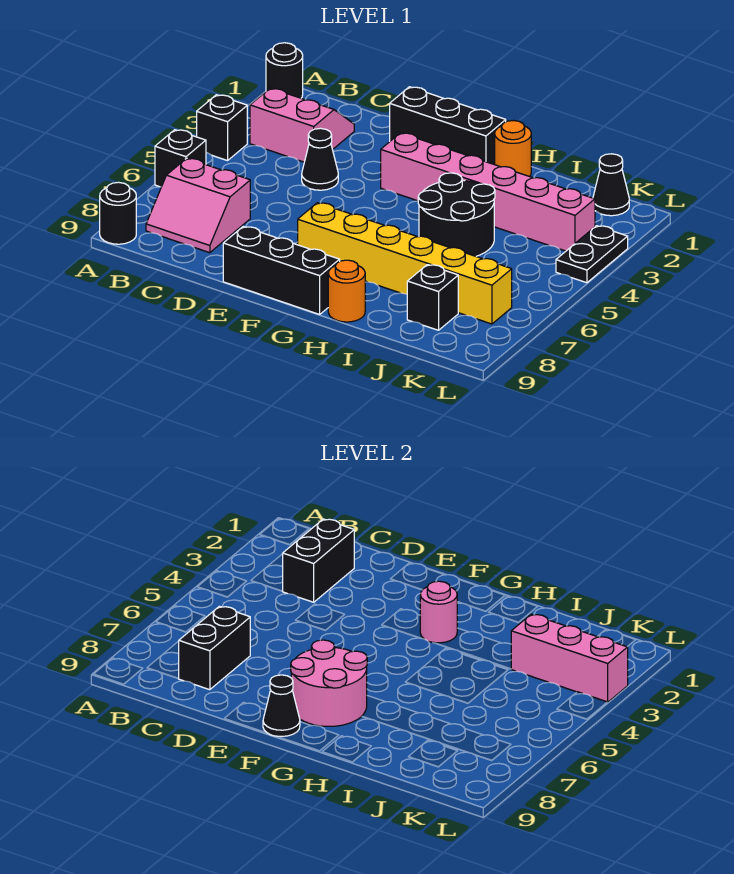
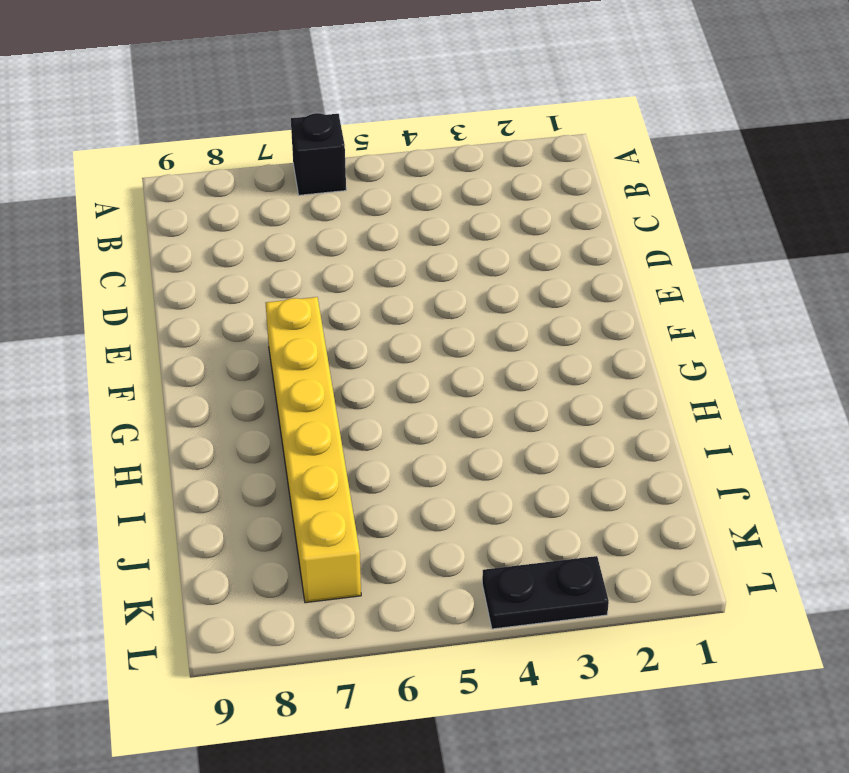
none -> black round brick A1 level 1
none -> black brick A4 level 1
none -> black round brick A9 level 1

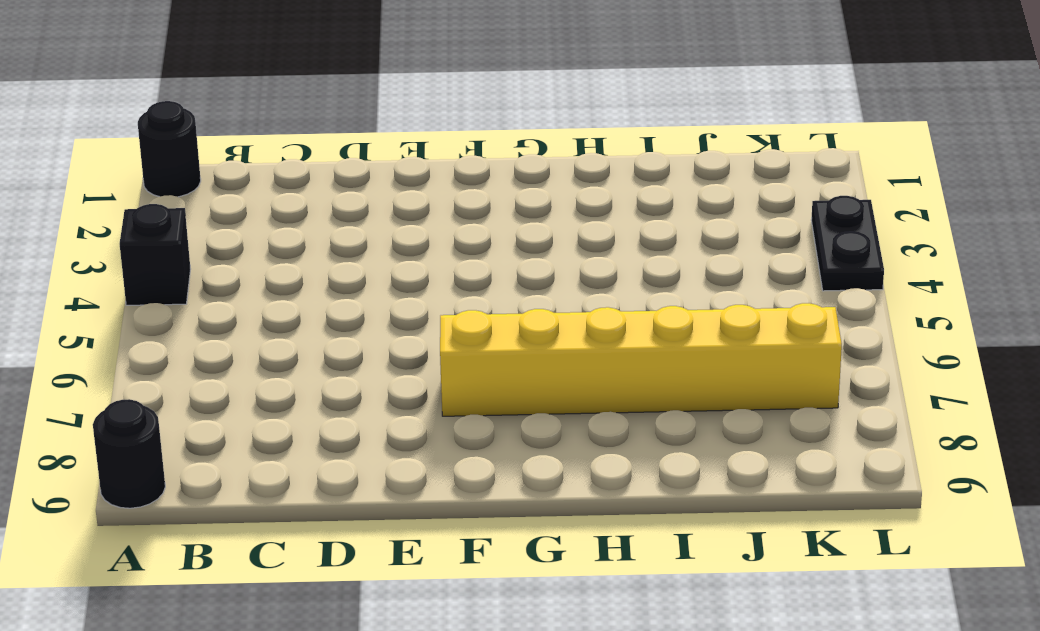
none -> black brick A6 level 1
none -> pink slope B2:C3 level 1 top 3
none -> pink slope B7:C8 level 1 top 7

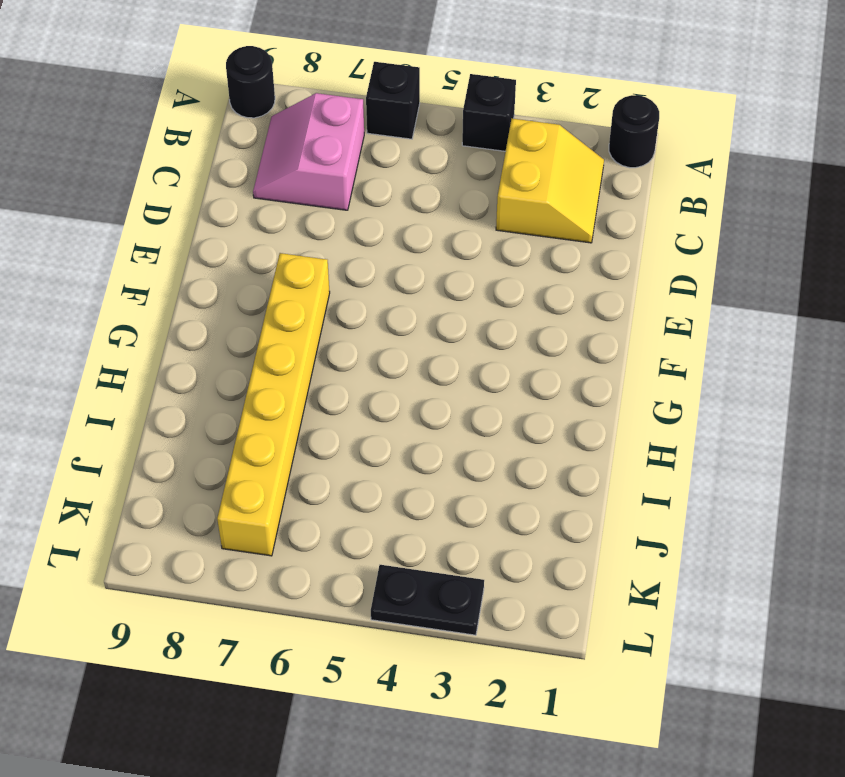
yellow slope B2:C3 level 1 top 3 -> pink slope B2:C3 level 1 top 3
none -> black cone D4 level 1
none -> black brick E1:G1 level 1
none -> black brick E9:G9 level 1

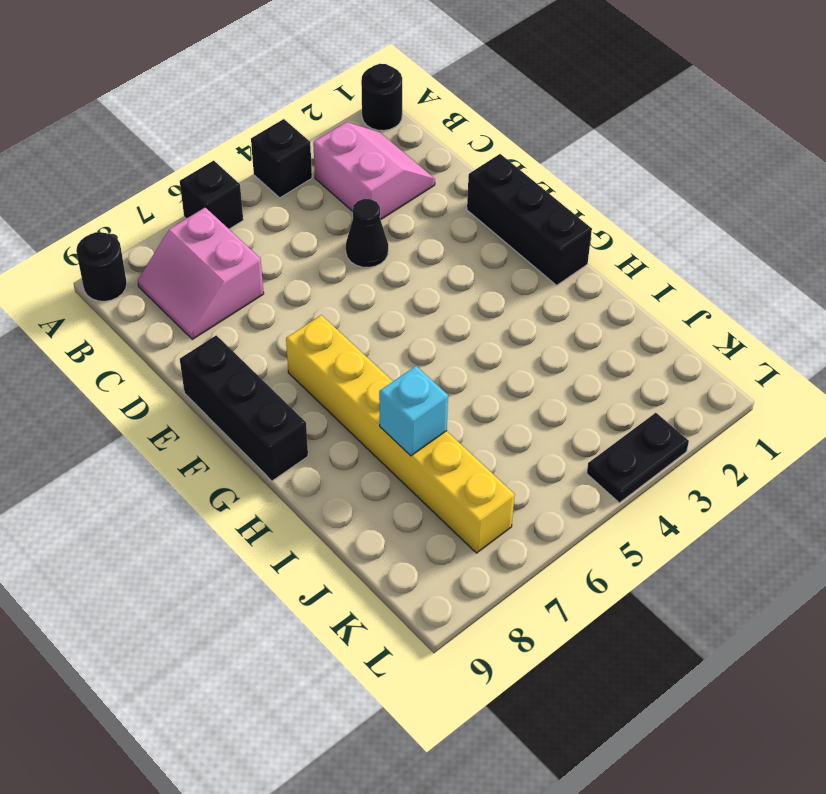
cyan brick I7 level 2 -> none
none -> pink brick F3:K3 level 1
none -> orange round brick H1 level 1
none -> black round brick H4:I5 level 1

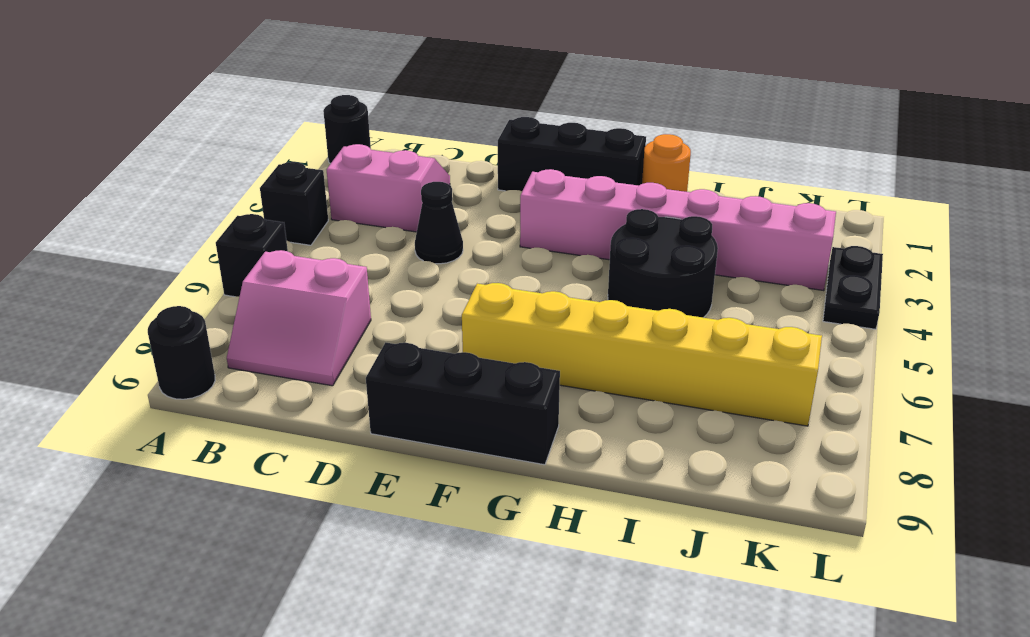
none -> orange round brick H9 level 1
none -> black brick J8 level 1
none -> black cone K1 level 1

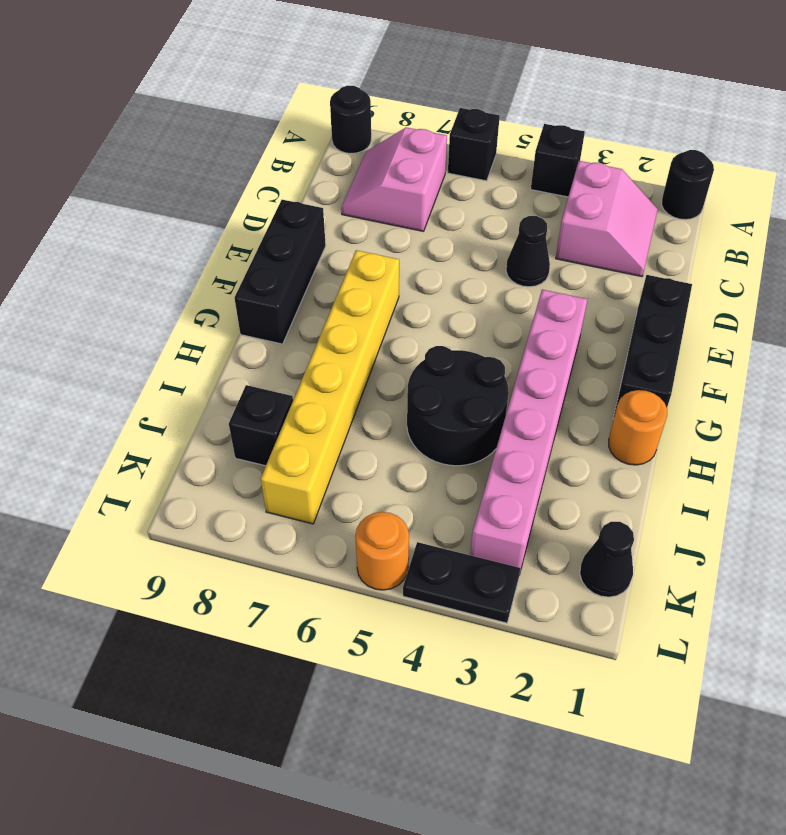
orange round brick L5 level 1 -> orange round brick H9 level 1
none -> black brick C2:C3 level 2
none -> black brick C7:C8 level 2
none -> pink round brick F7:G8 level 2

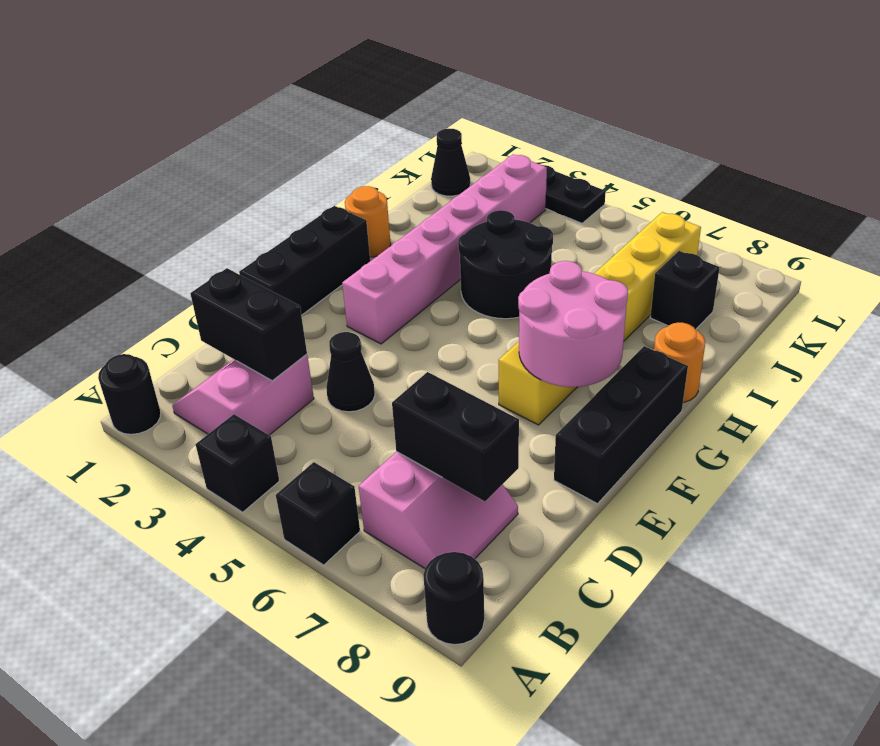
none -> black cone F9 level 2
none -> pink round brick G3 level 2
none -> pink brick J3:L3 level 2

